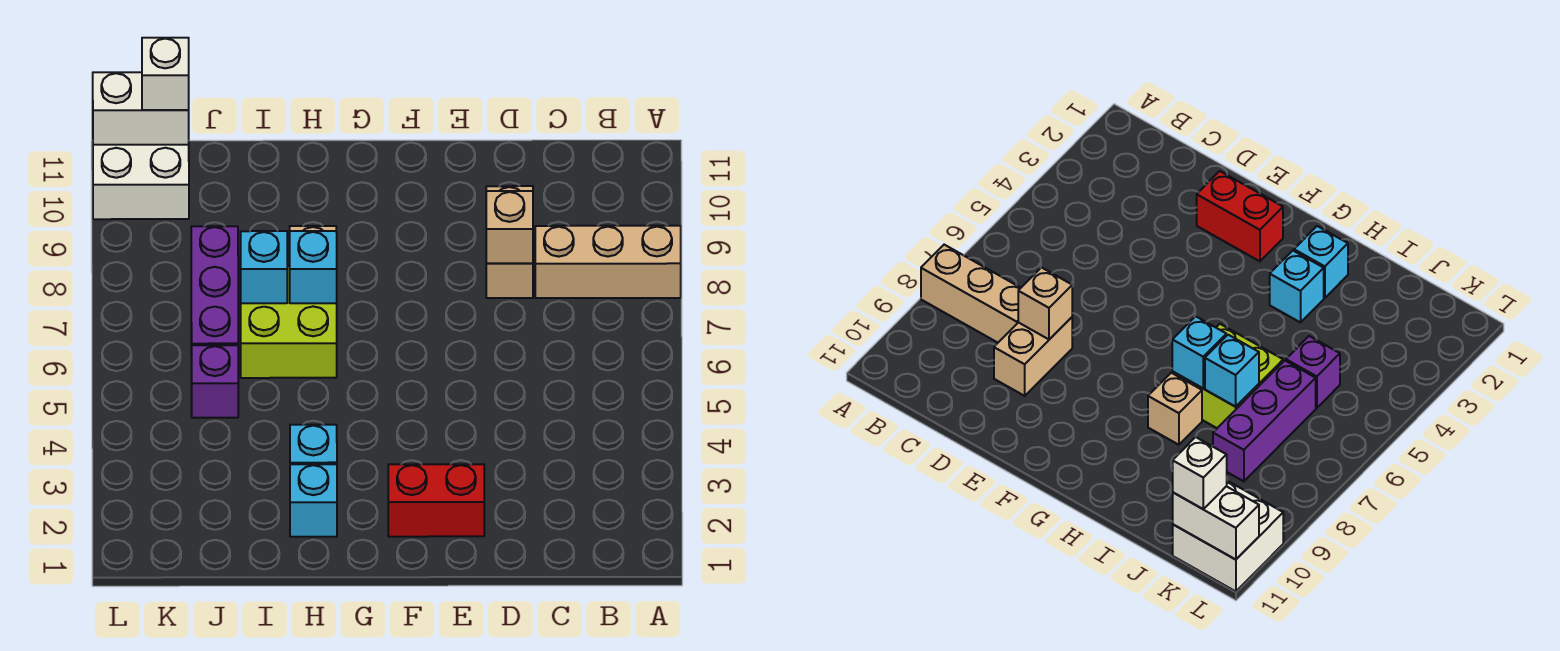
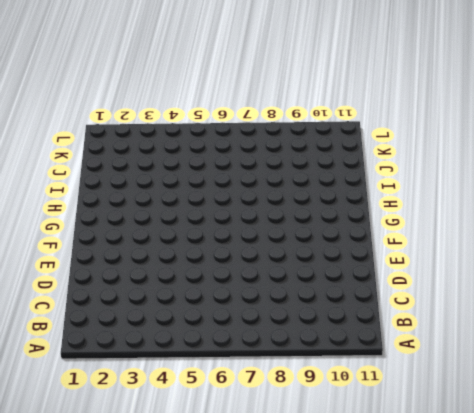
none -> tan brick A8:C8 level 1
none -> tan brick D8:D9 level 1
none -> red brick E2:F2 level 1

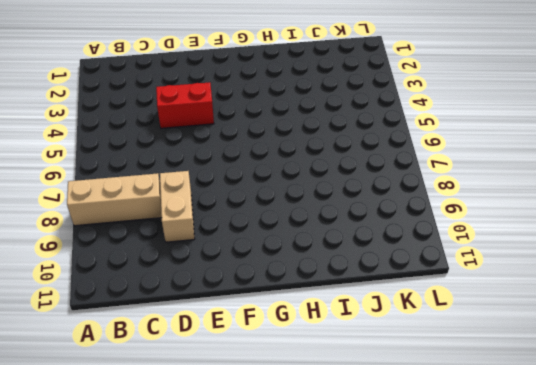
red brick D4:E4 level 1 -> red brick E2:F2 level 1
none -> cyan brick H2 level 1
none -> cyan brick H3 level 1
none -> lime brick H6:I7 level 1

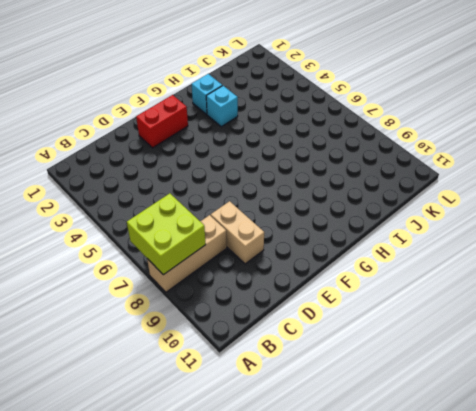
lime brick A7:B8 level 2 -> lime brick H6:I7 level 1
none -> tan brick H8 level 1
none -> purple brick J5 level 1
none -> purple brick J6:J8 level 1

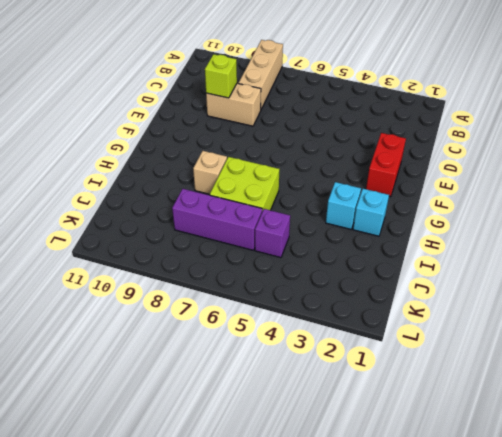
lime brick D9 level 2 -> none
none -> white brick K10:L11 level 1
none -> tan brick D8 level 2
none -> cyan brick H7 level 2

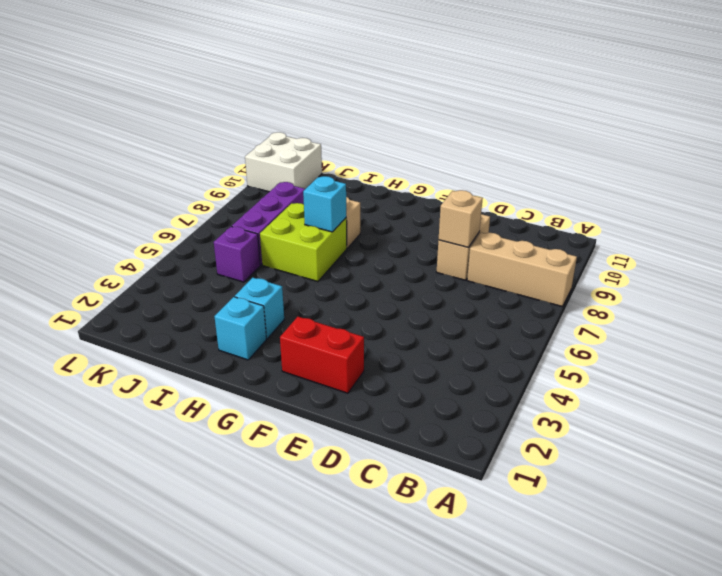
none -> cyan brick I7 level 2
none -> white brick K11:L11 level 2
none -> white brick K11 level 3

